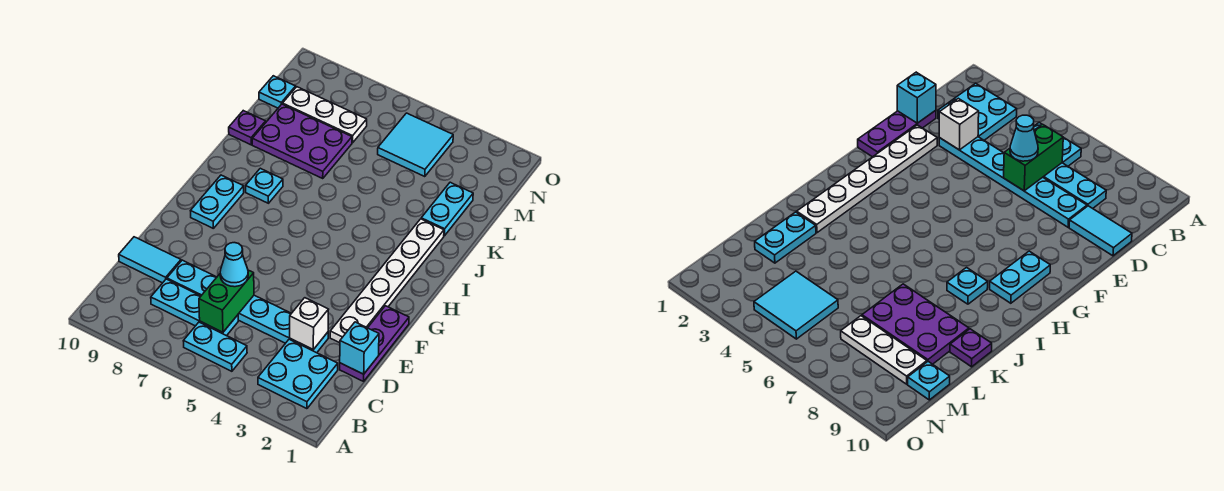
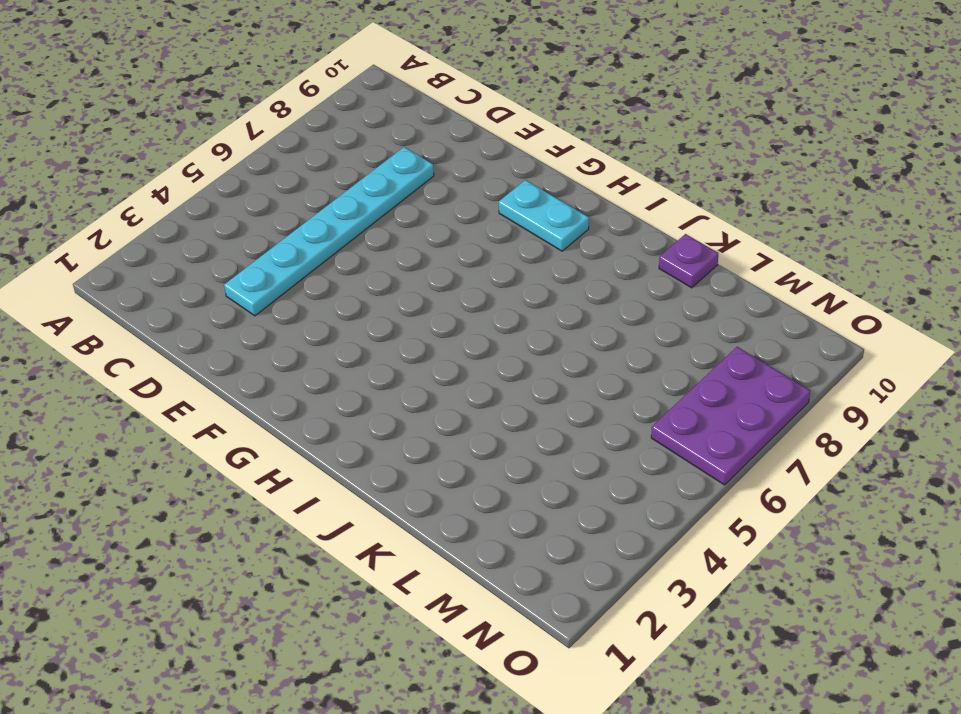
purple plate N6:O8 level 1 -> purple plate K7:L9 level 1
none -> cyan plate B2:C3 level 1
none -> cyan plate B5:B6 level 1
none -> cyan plate C6:C8 level 1

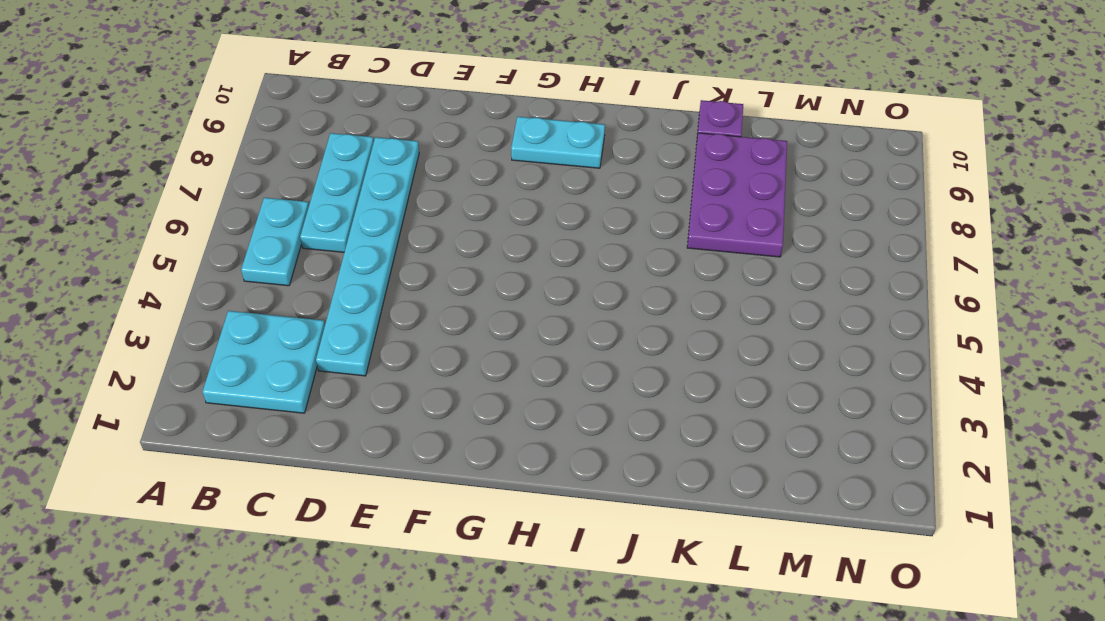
none -> purple plate D1:F1 level 1
none -> cyan tile D9:D10 level 1
none -> white plate E2:J2 level 1

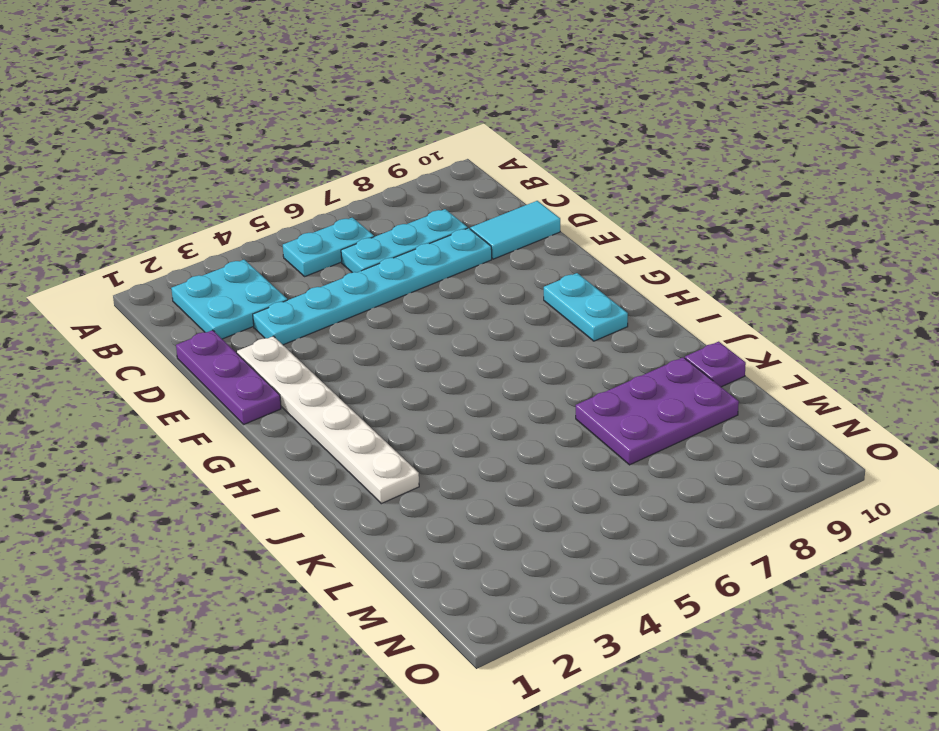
none -> cyan plate I8 level 1
none -> cyan plate K2:L2 level 1
none -> cyan tile M4:N5 level 1

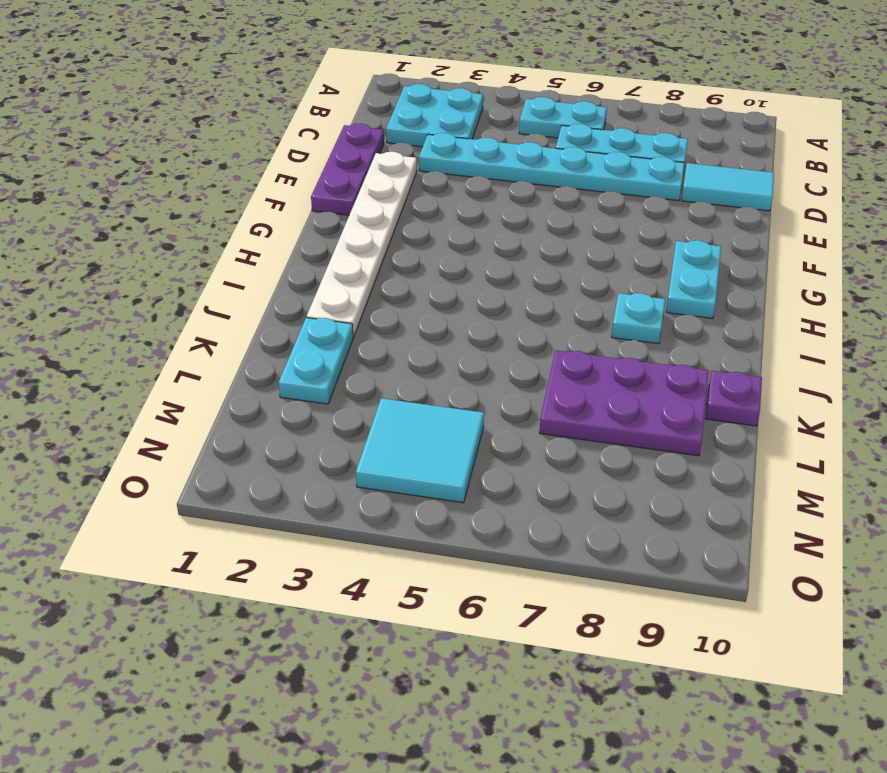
none -> white plate M7:M9 level 1
none -> cyan plate M10 level 1
none -> green brick C6:D6 level 2

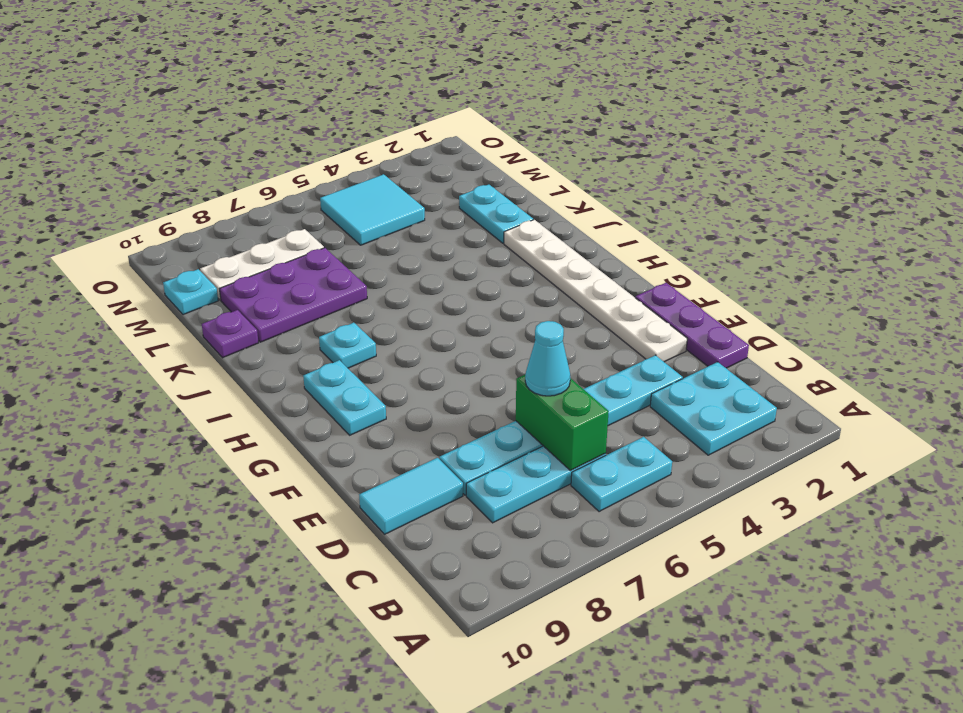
none -> cyan brick D1 level 2
none -> white brick D3 level 2

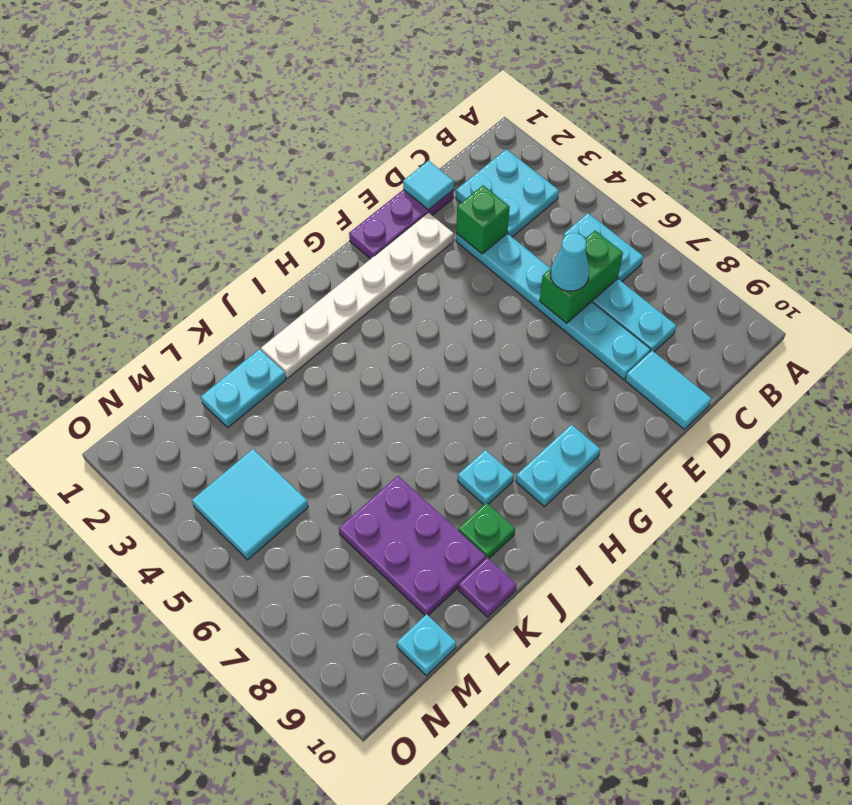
cyan tile D1 level 2 -> cyan brick D1 level 2
green brick D3 level 2 -> white brick D3 level 2
green plate J9 level 1 -> none
none -> white plate M7:M9 level 1

